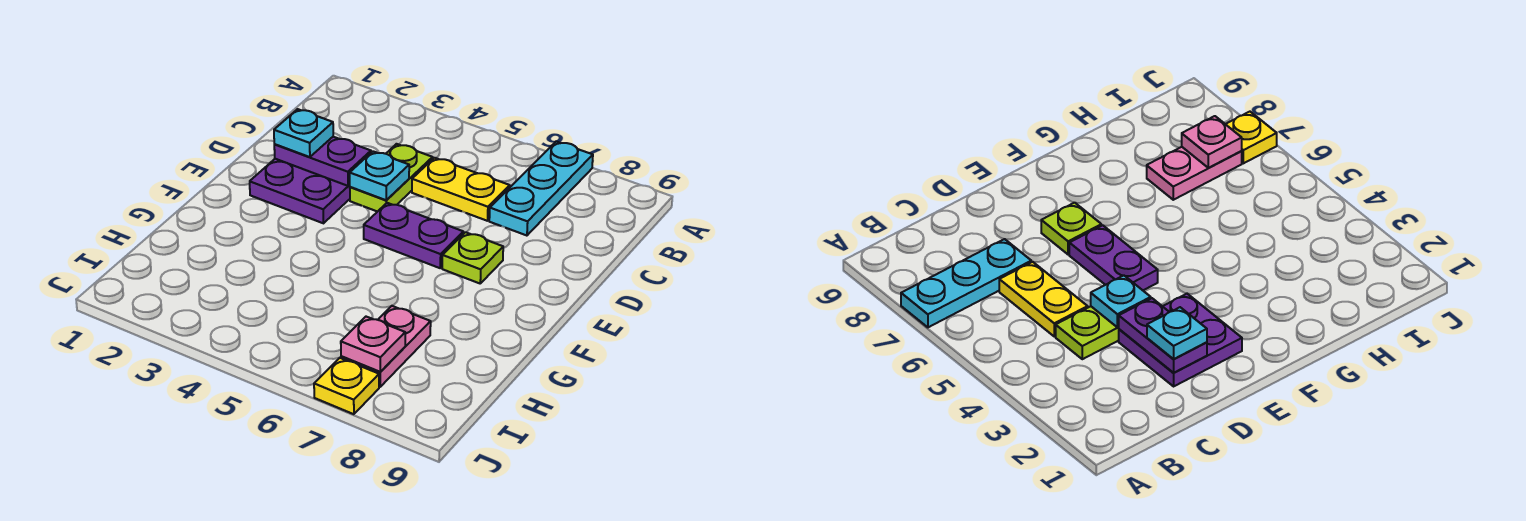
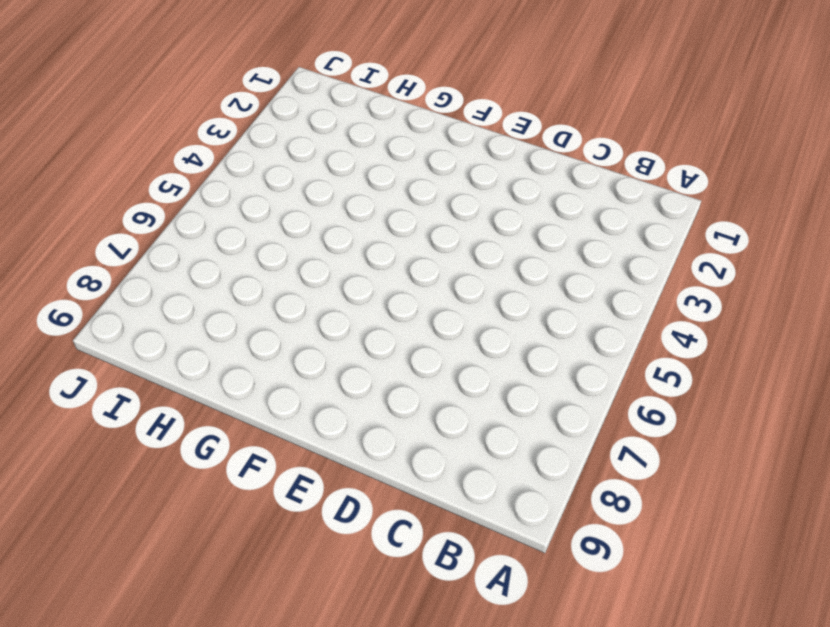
none -> cyan plate A7:C7 level 1
none -> lime plate C4:D4 level 1
none -> yellow plate C5:C6 level 1

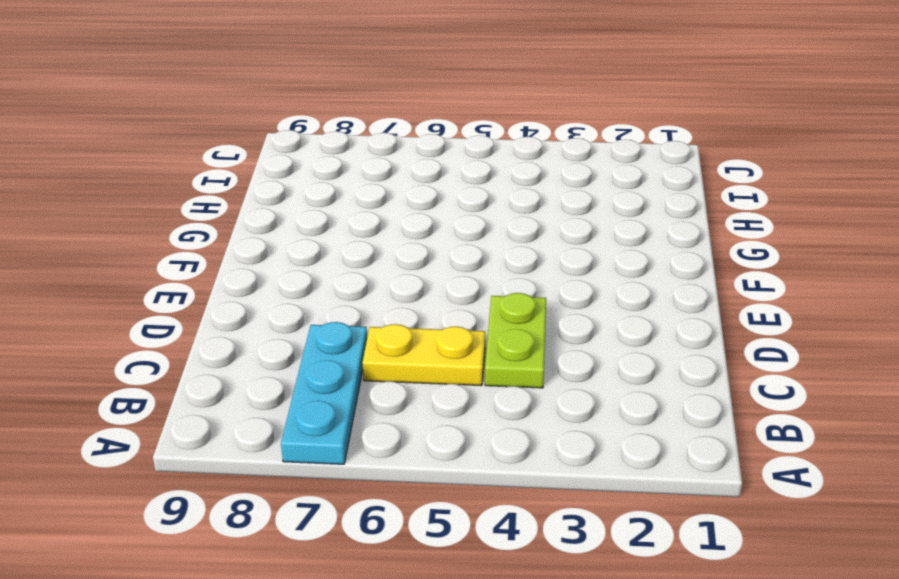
none -> purple plate D2:E3 level 1
none -> purple plate E5:E6 level 1
none -> lime plate E7 level 1

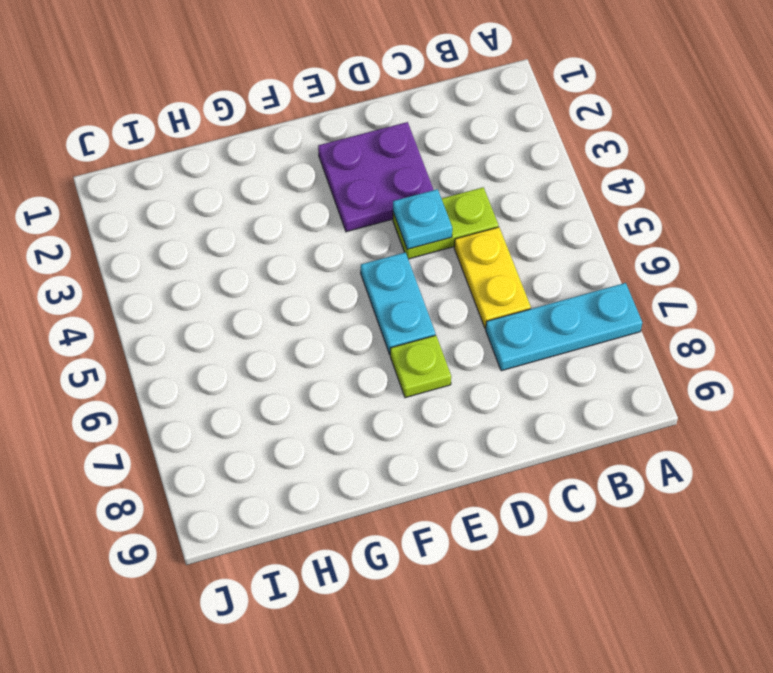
cyan plate E5:E6 level 1 -> purple plate E5:E6 level 1
none -> pink plate H7:I7 level 1
none -> yellow plate J7 level 1
none -> purple plate D2:D3 level 2

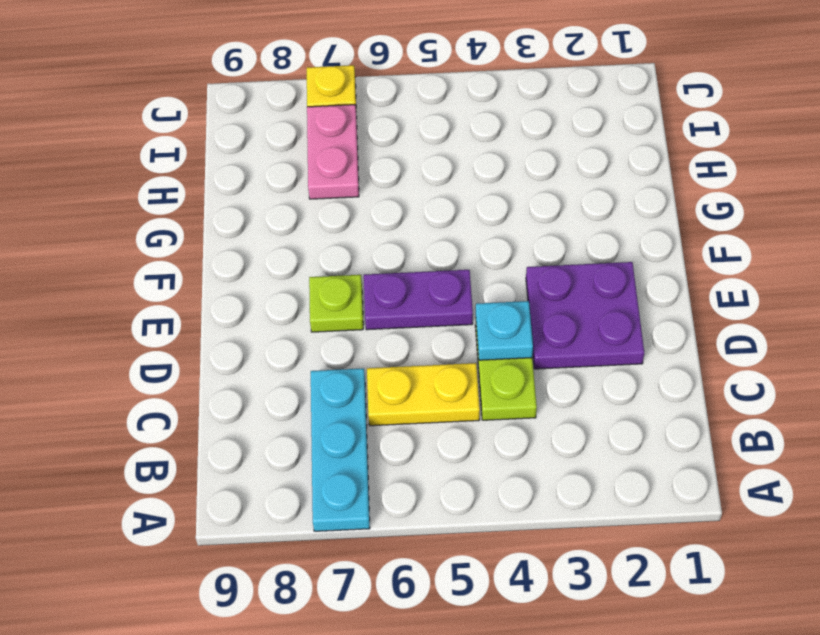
none -> purple plate D2:D3 level 2
none -> pink plate I7 level 2
none -> cyan plate D2 level 3

